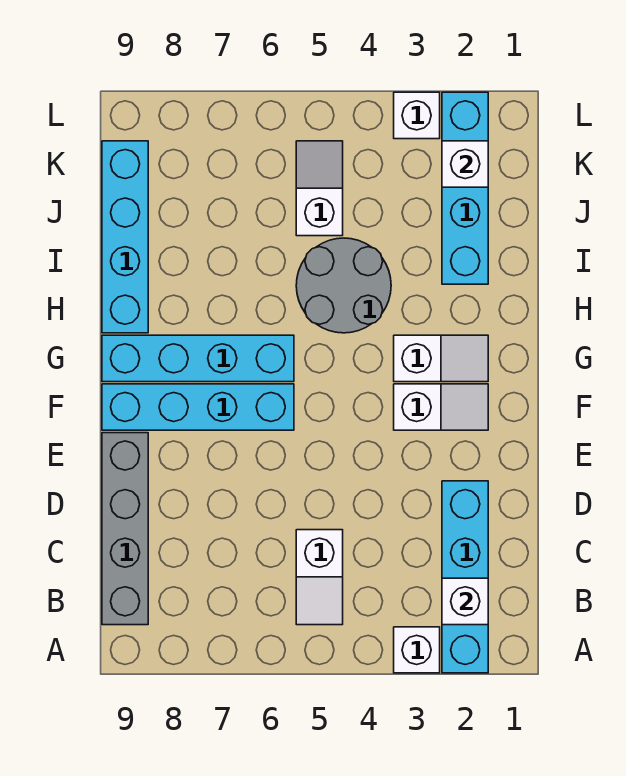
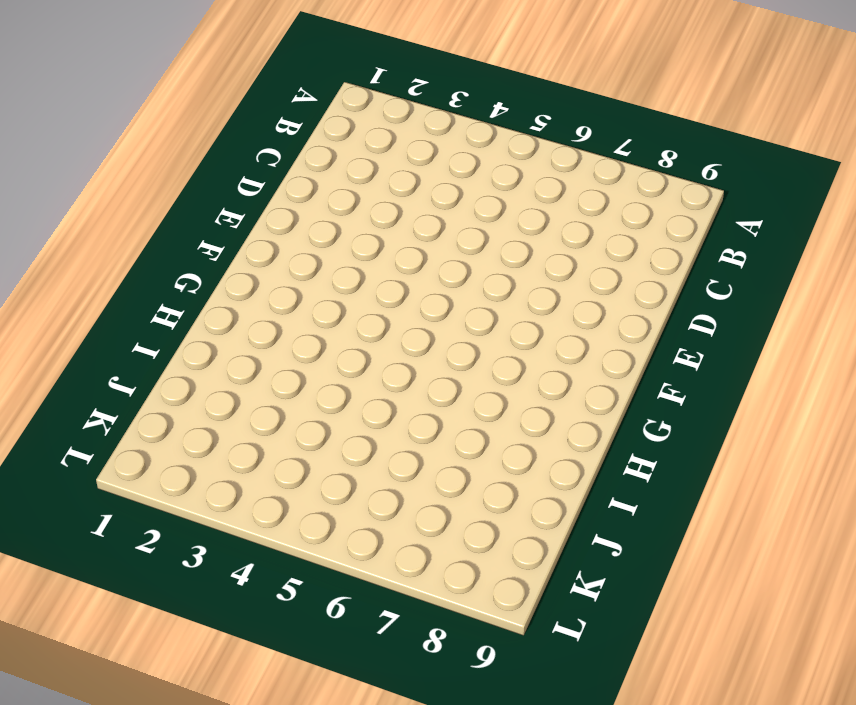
none -> cyan brick A2:D2 level 1
none -> white brick A3 level 1
none -> white slope B5:C5 level 1 top C

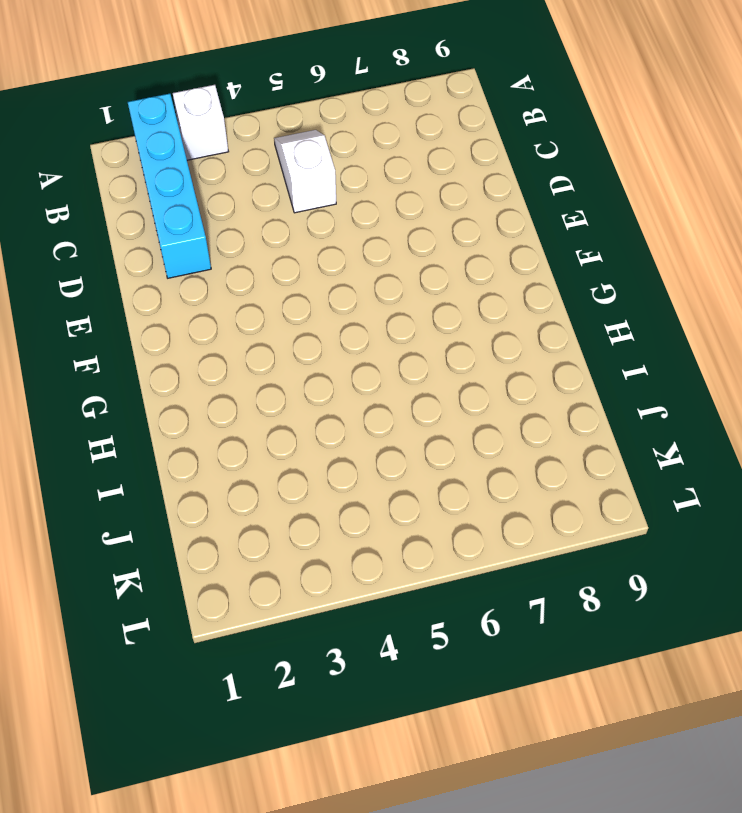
none -> grey brick B9:E9 level 1
none -> white slope F2:F3 level 1 top 3
none -> cyan brick F6:F9 level 1

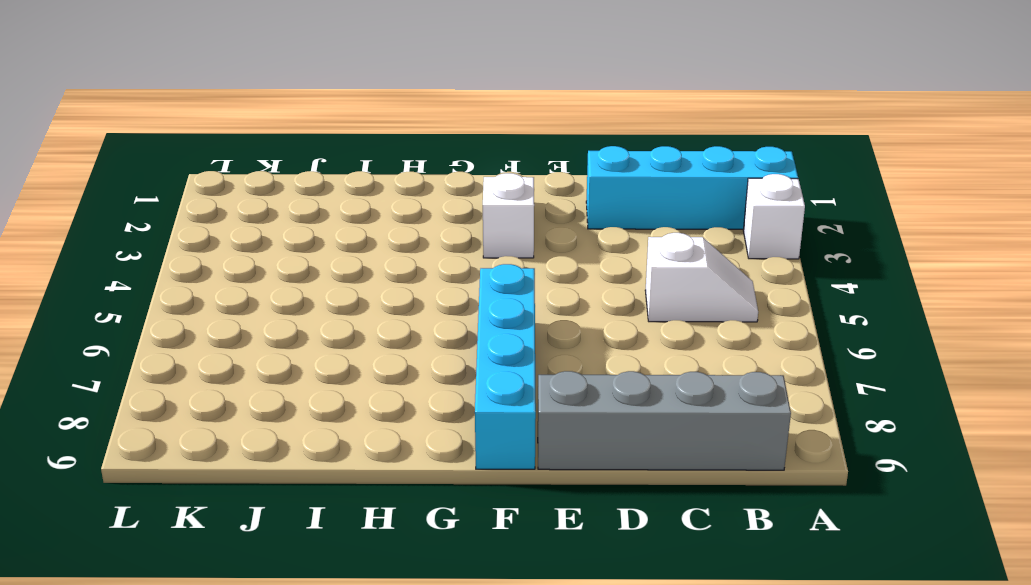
none -> white slope G2:G3 level 1 top 3
none -> cyan brick G6:G9 level 1
none -> grey round brick H4:I5 level 1

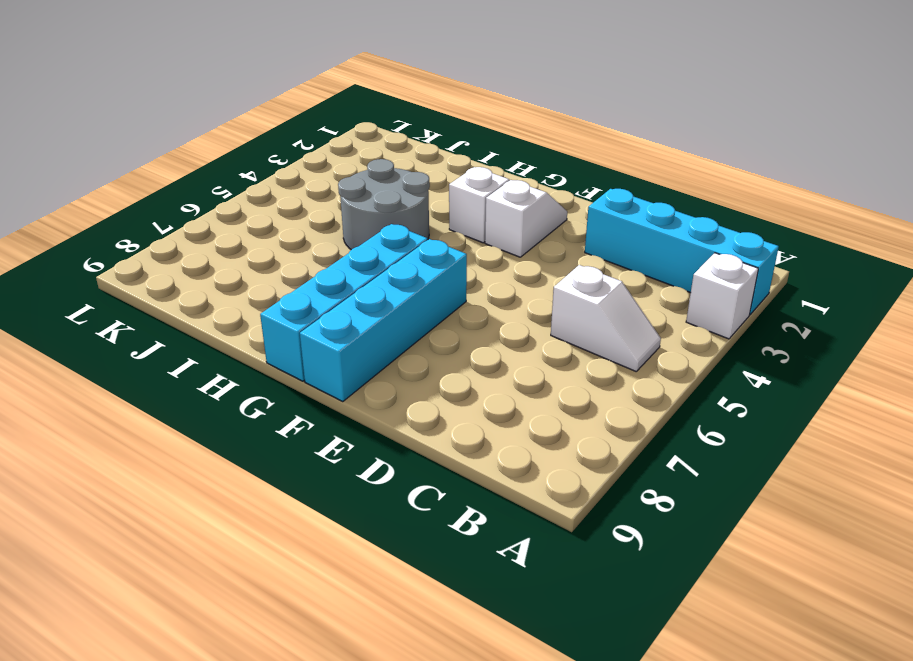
none -> grey brick B9:E9 level 1
none -> cyan brick H9:K9 level 1
none -> cyan brick I2:L2 level 1

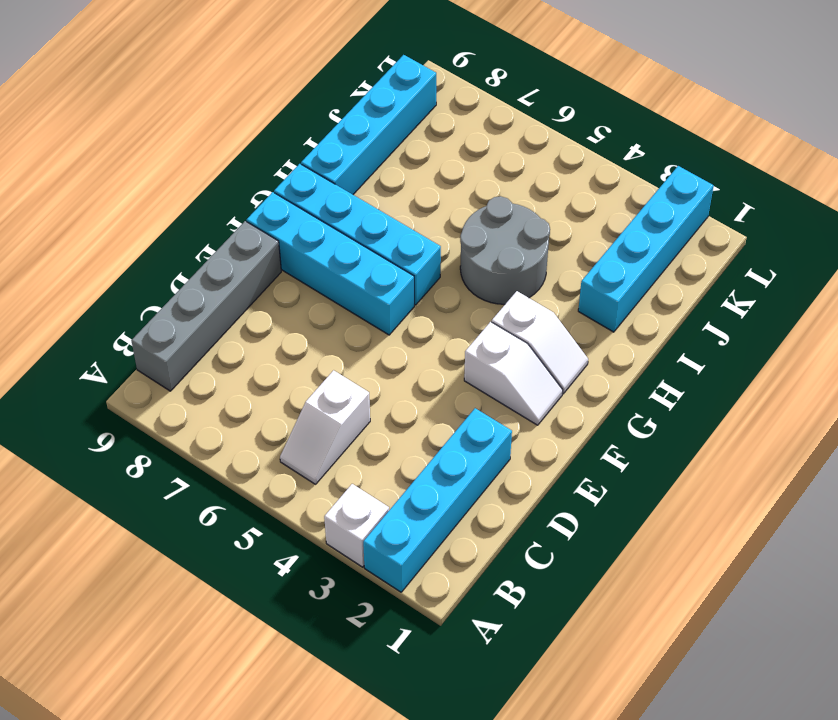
none -> white slope J5:K5 level 1 top J
none -> white brick L3 level 1
none -> white brick B2 level 2

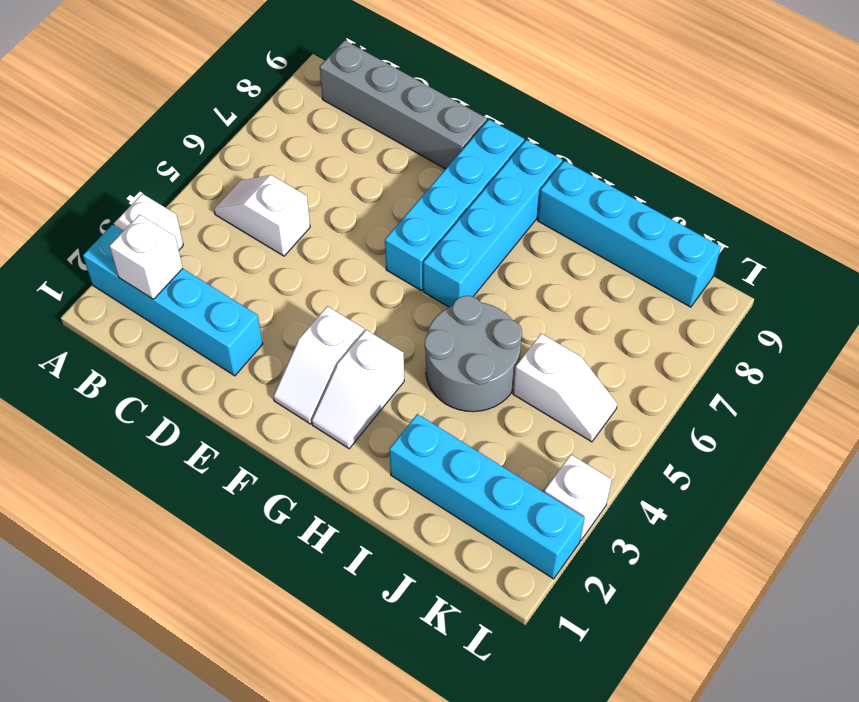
none -> white brick K2 level 2

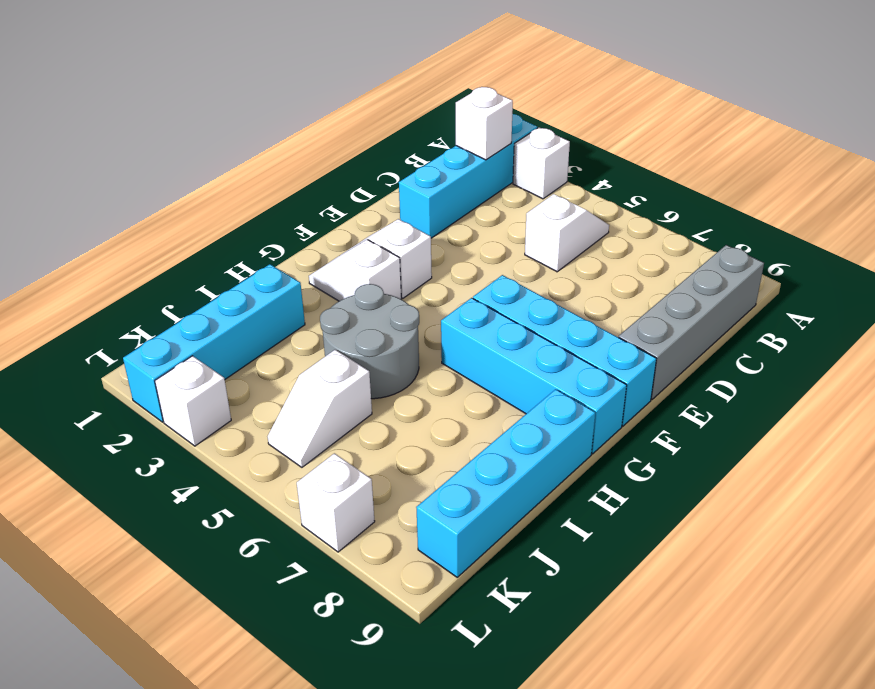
white brick L7 level 1 -> white brick K2 level 2

